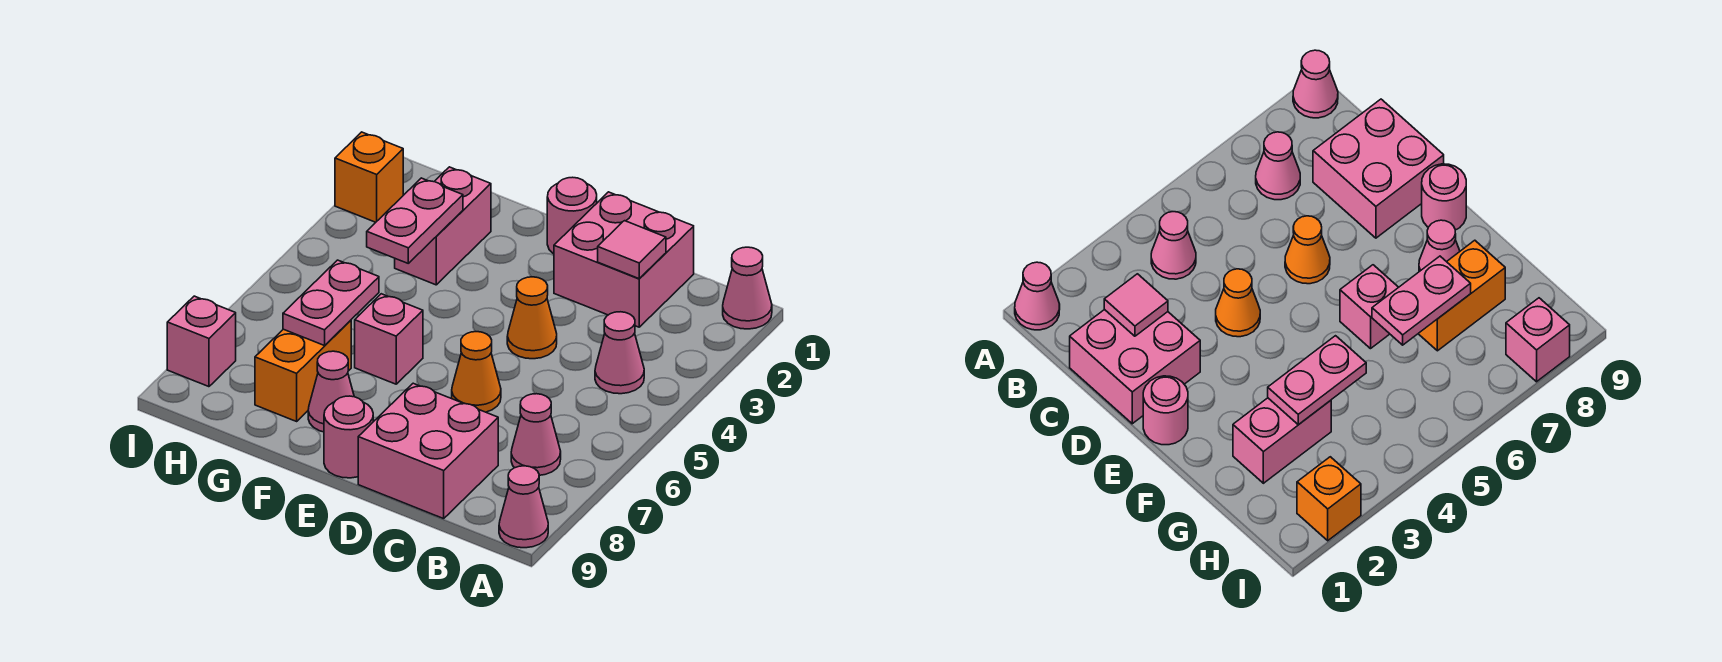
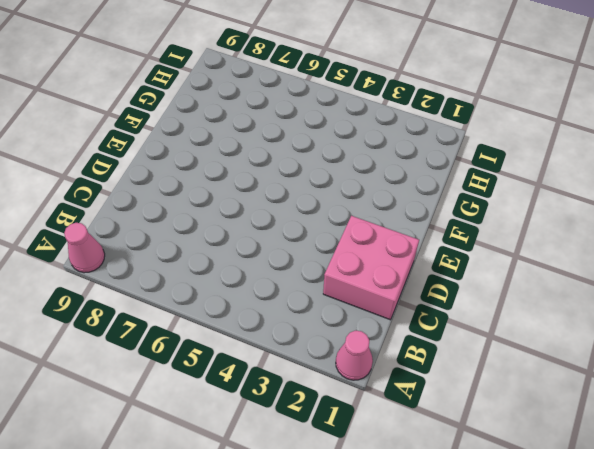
none -> pink cone B4 level 1
none -> pink cone B7 level 1
none -> pink brick C8:D9 level 1

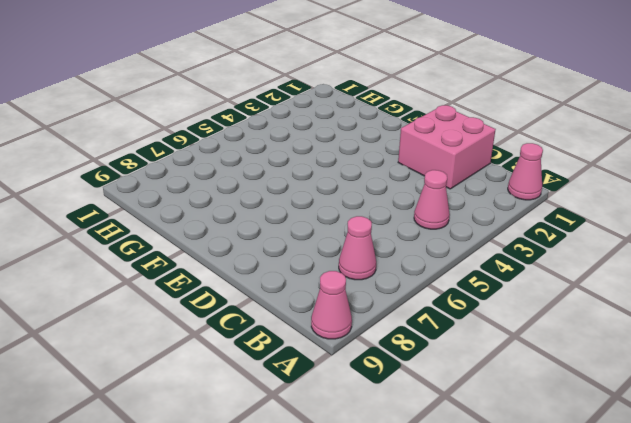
none -> pink brick C8:D9 level 1
none -> orange cone D4 level 1
none -> orange cone D6 level 1

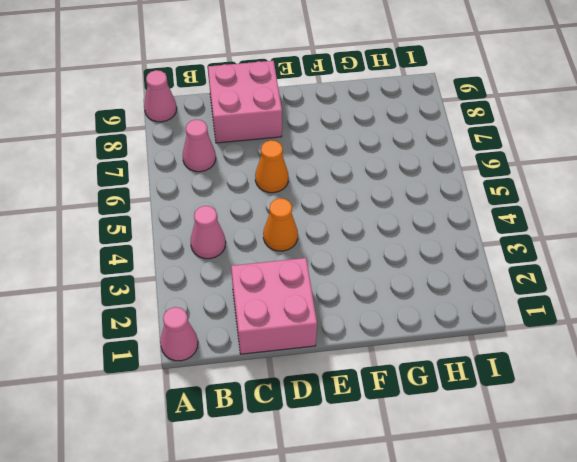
none -> pink round brick E1 level 1
none -> pink round brick E9 level 1
none -> pink brick F6 level 1

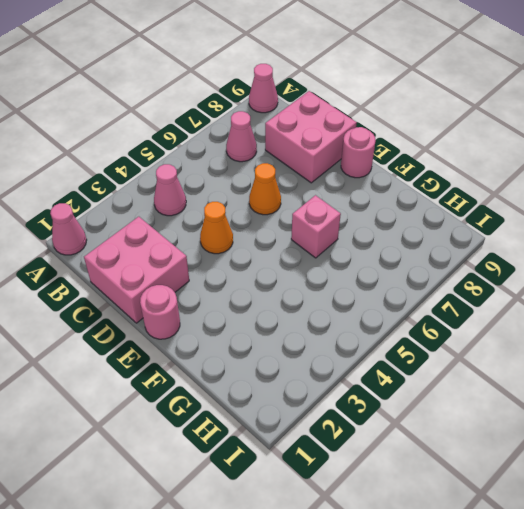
none -> pink cone F8 level 1
none -> pink brick G2:G3 level 1
none -> orange brick G7:G8 level 1

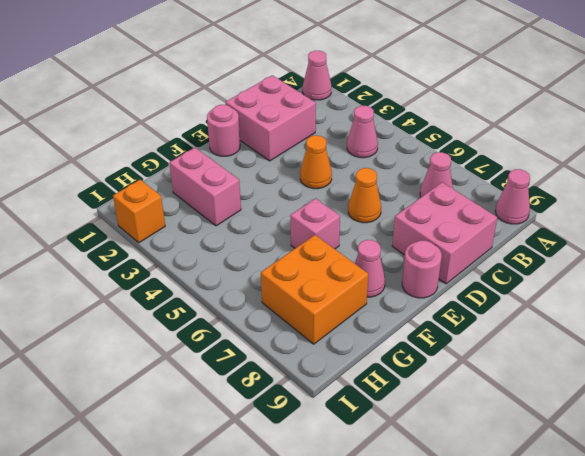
orange brick G7:H8 level 1 -> orange brick G7:G8 level 1
none -> pink brick I8 level 1
none -> pink tile C2 level 2
none -> pink plate G3:G4 level 2

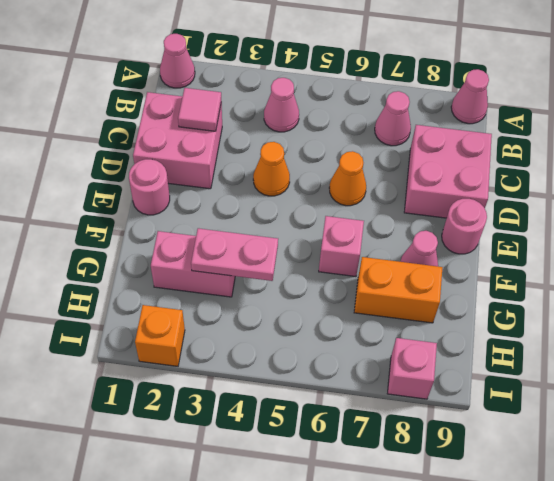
none -> pink plate G6:G7 level 2

